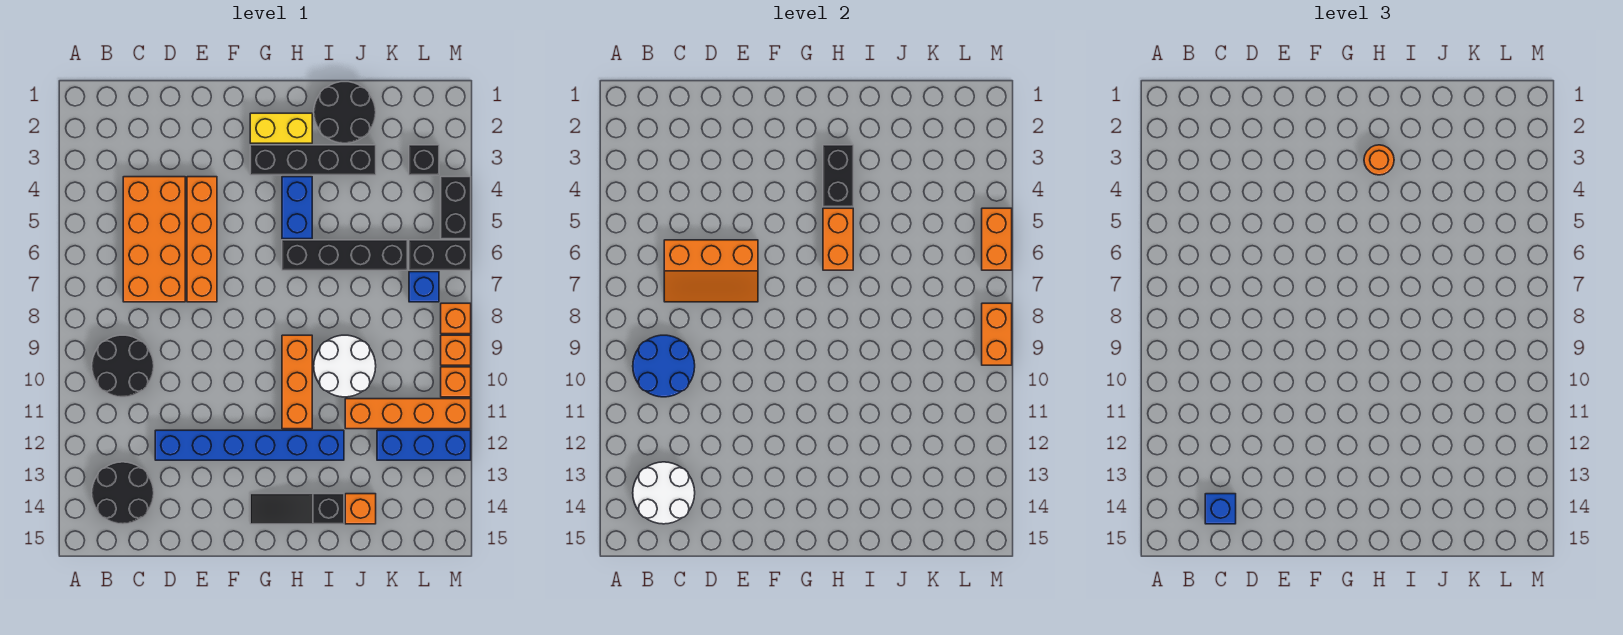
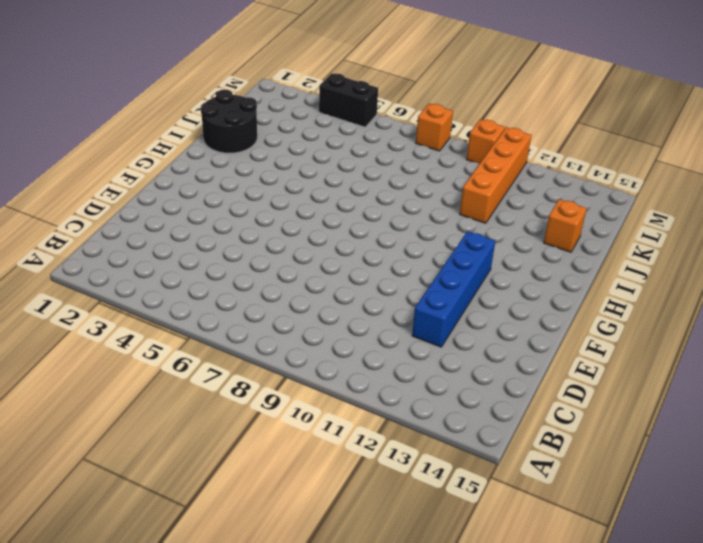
blue brick D12:G12 level 1 -> blue brick D12:I12 level 1
none -> black round brick B9:C10 level 1
none -> black round brick B13:C14 level 1
none -> orange brick C4:D7 level 1
none -> orange brick E4:E7 level 1

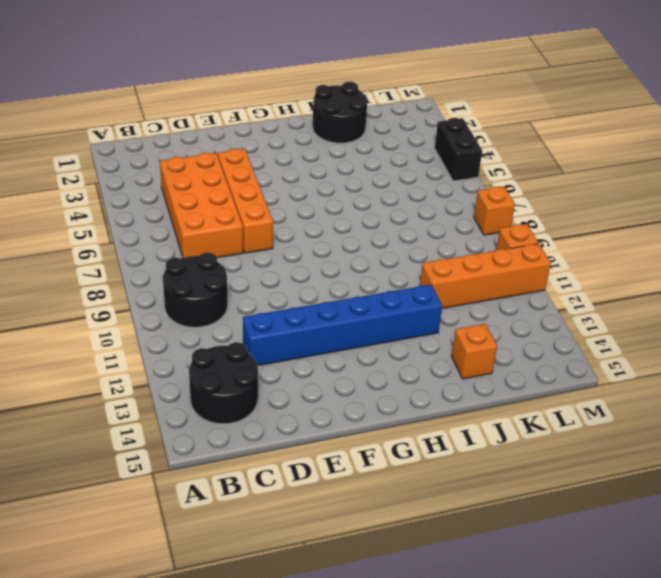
none -> yellow brick G2:H2 level 1
none -> black brick G3:J3 level 1
none -> black slope G14:I14 level 1 top I
none -> blue brick H4:H5 level 1

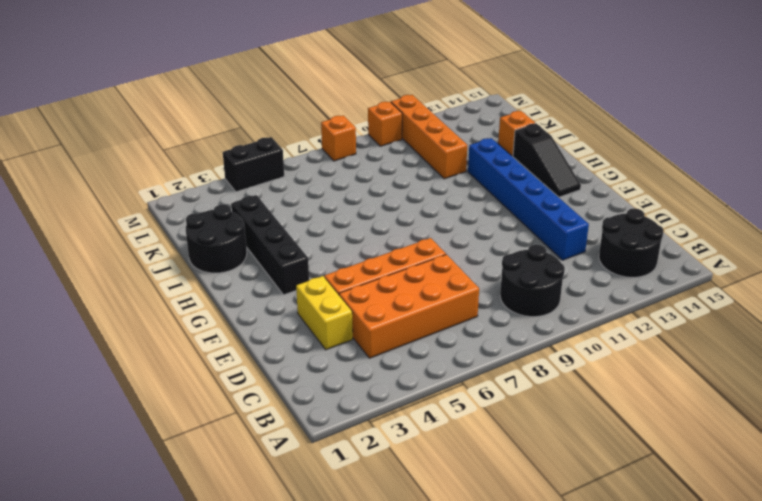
yellow brick D3:E3 level 1 -> yellow brick G2:H2 level 1
none -> blue brick H4:H5 level 1
none -> black brick H6:K6 level 1
none -> orange brick H9:H11 level 1
none -> white round brick I9:J10 level 1

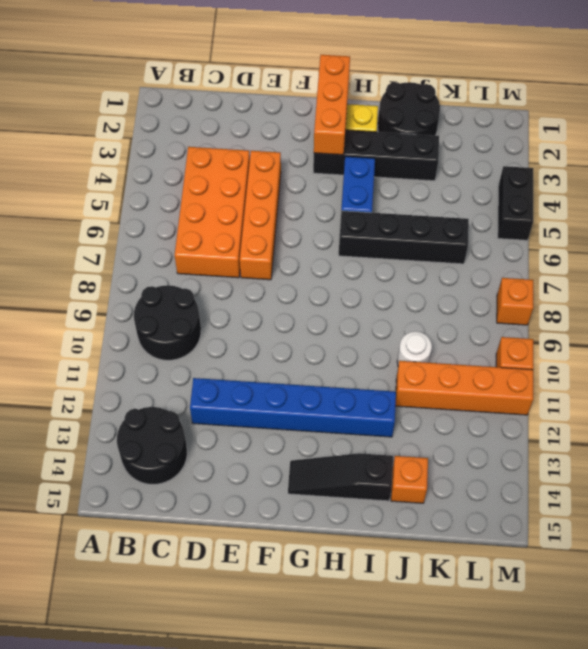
orange brick G1:G3 level 2 -> orange brick H9:H11 level 1
white round brick J10 level 1 -> white round brick I9:J10 level 1
none -> blue brick K12:M12 level 1
none -> black brick L3 level 1
none -> black brick L6:M6 level 1
none -> blue brick L7 level 1

